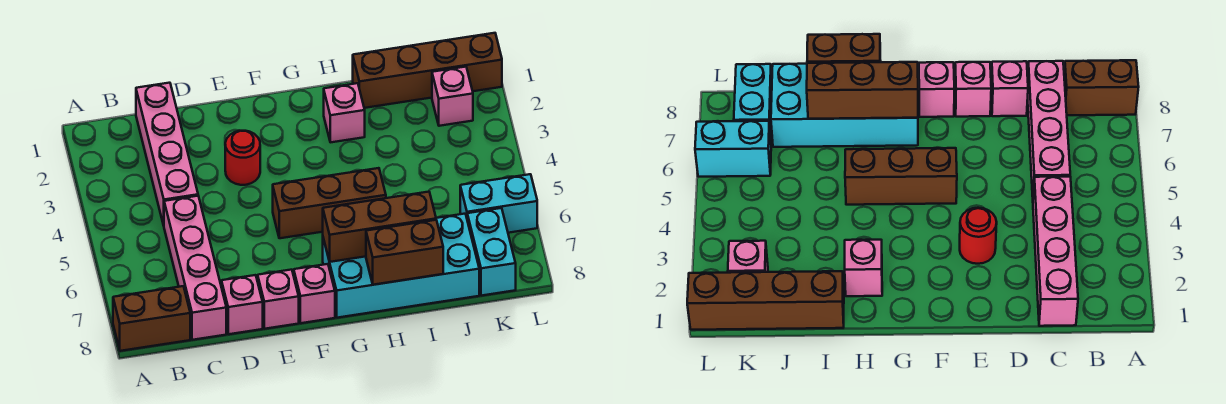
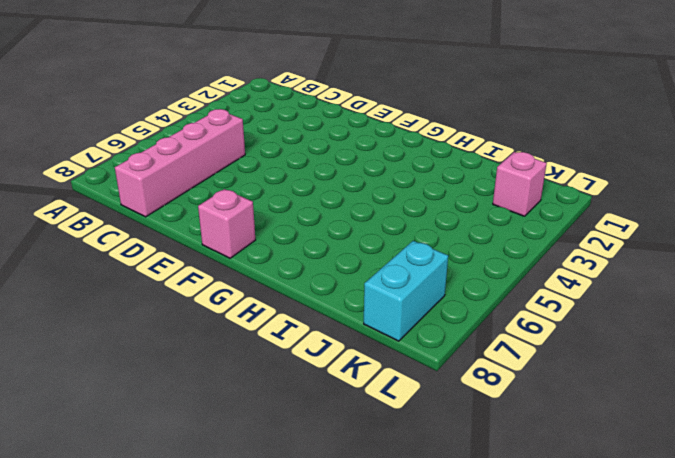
none -> brown brick A8:B8 level 1
none -> pink brick C1:C4 level 1
none -> pink brick D8 level 1

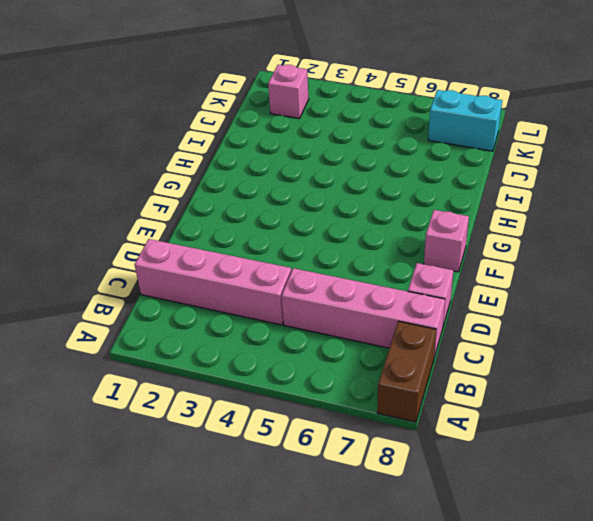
none -> red round brick E3 level 1
none -> pink brick E8 level 1
none -> brown brick F5:H5 level 1

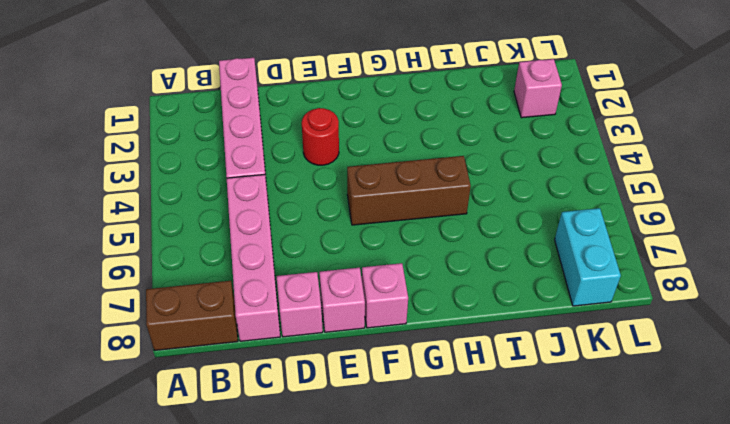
none -> cyan brick G7:J8 level 1
none -> pink brick H2 level 1
none -> brown brick I1:L1 level 1

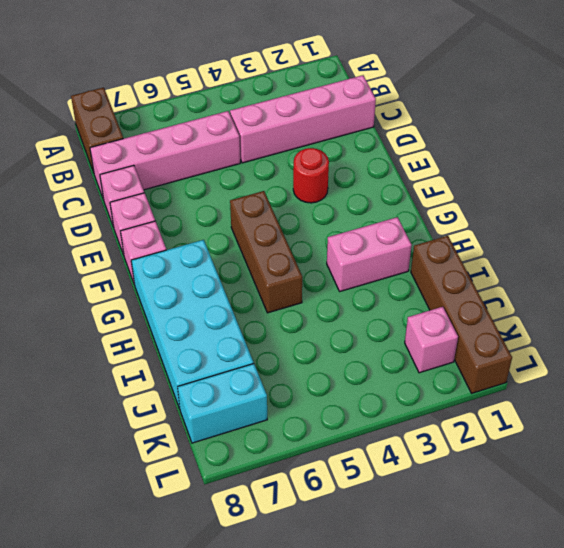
pink brick H2:H3 level 1 -> pink brick H2 level 1
none -> cyan brick K6:L6 level 1
none -> brown brick G7:I7 level 2
none -> brown brick H8:I8 level 2

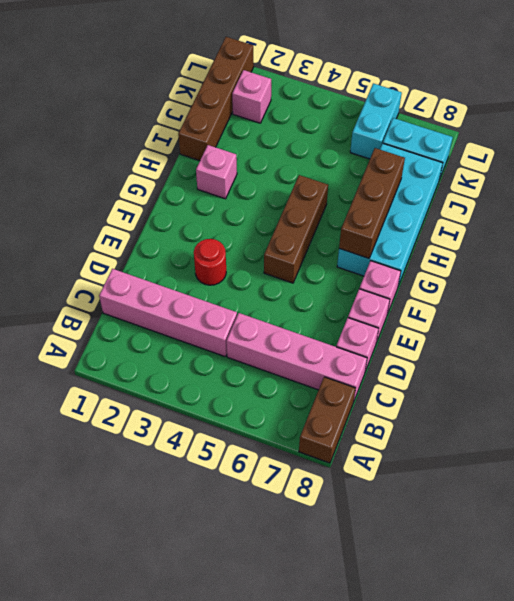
none -> brown brick H8:I8 level 2

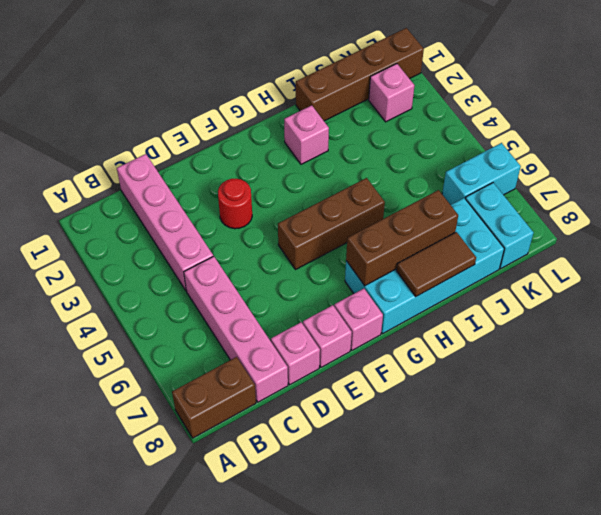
brown tile H8:I8 level 2 -> brown brick H8:I8 level 2

